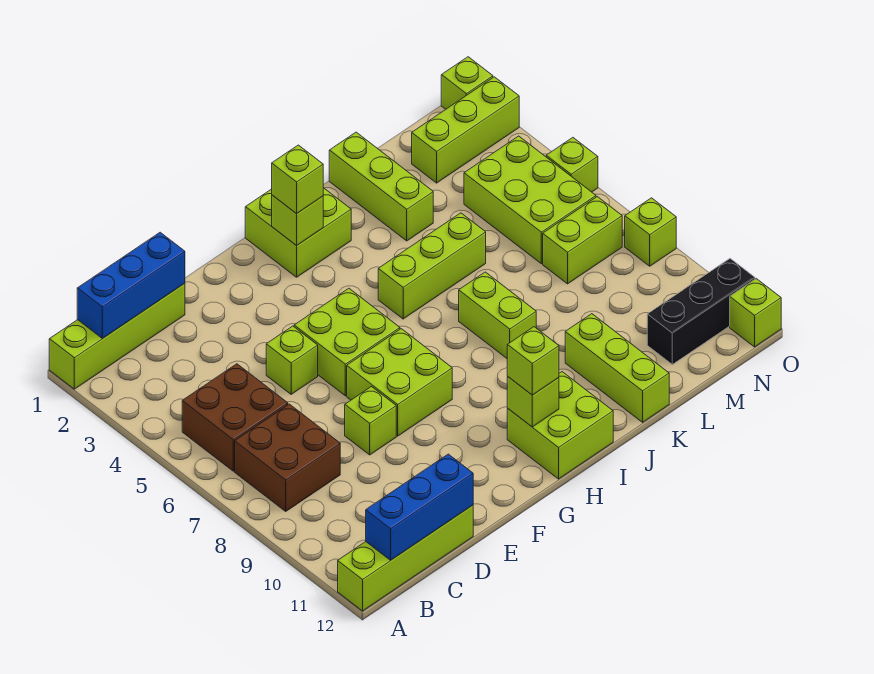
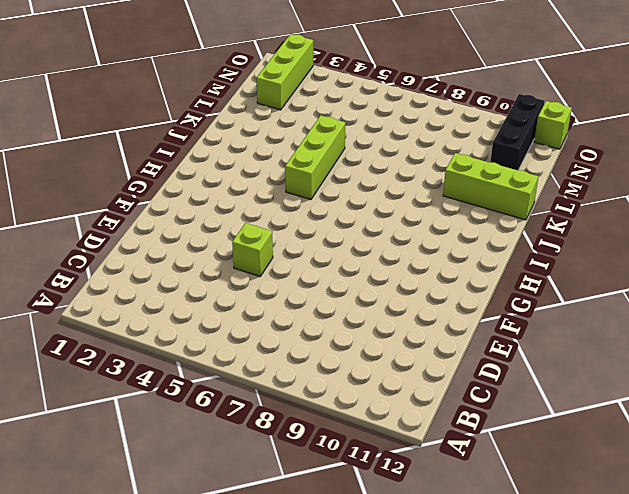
none -> lime brick A1:D1 level 1
none -> lime brick A12:D12 level 1
none -> brown brick B5:C6 level 1

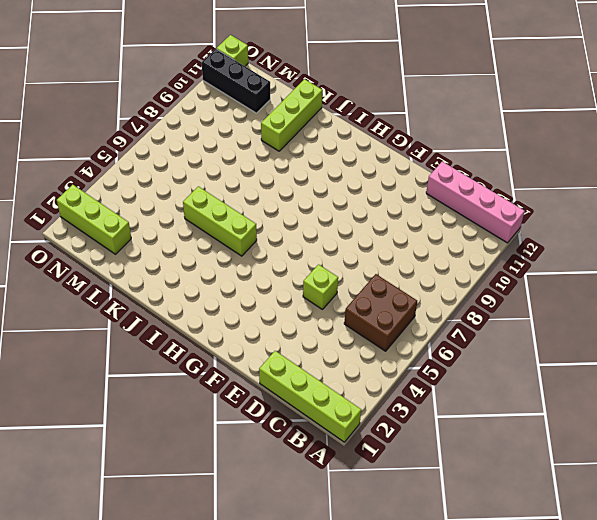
pink brick A12:D12 level 1 -> lime brick A12:D12 level 1
none -> brown brick B7:C8 level 1
none -> lime brick E8 level 1
none -> lime brick F5:G6 level 1

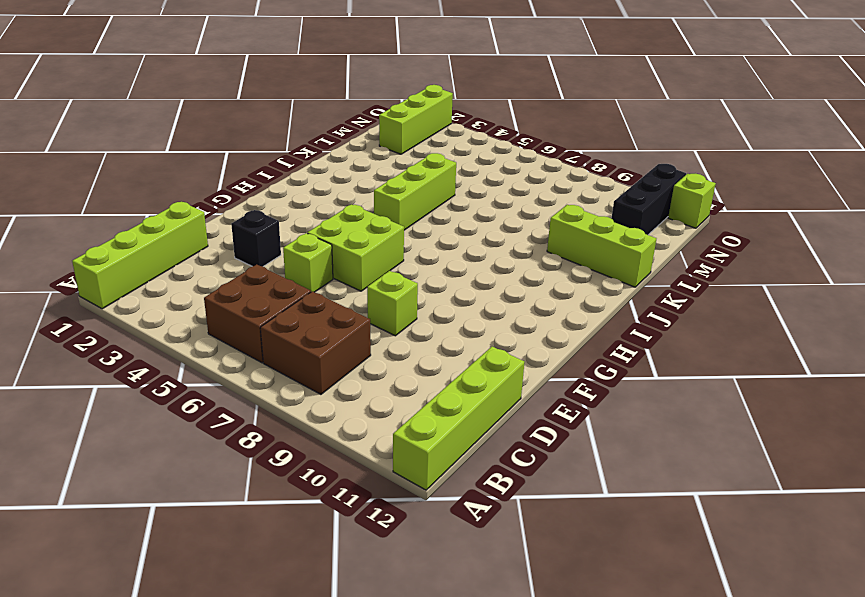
black brick E3 level 1 -> none
none -> lime brick F7:G8 level 1
none -> lime brick H1:I2 level 1
none -> lime brick H11:I12 level 1

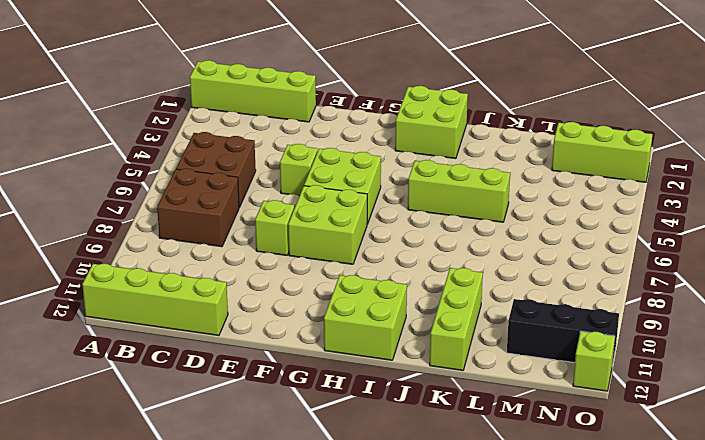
none -> lime brick J7:J8 level 1
none -> lime brick K1:K3 level 1
none -> lime brick M4:N6 level 1

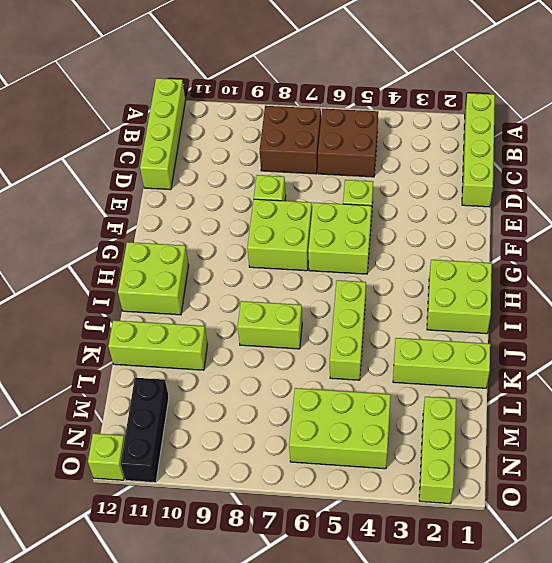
none -> lime brick M7:N7 level 1
none -> lime brick O1 level 1
none -> lime brick O5 level 1

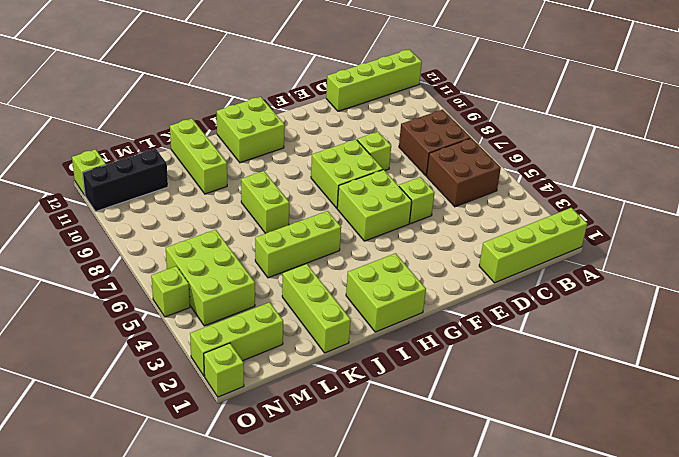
none -> lime brick M7:N7 level 1
none -> lime brick O8 level 1
none -> blue brick B1:D1 level 2

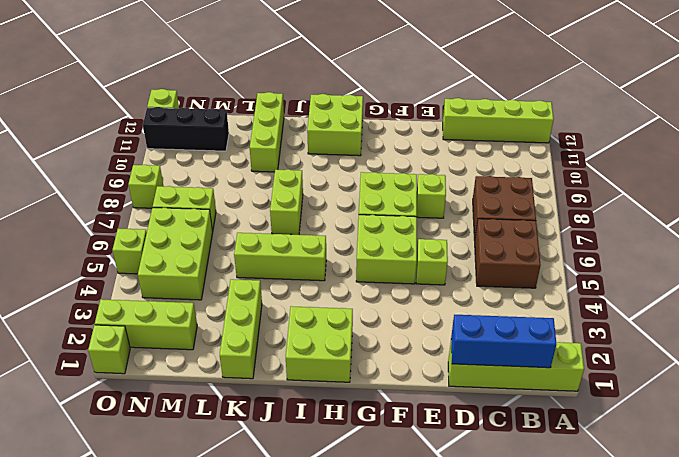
none -> blue brick B12:D12 level 2
none -> lime brick H2 level 2
none -> lime brick H11 level 2

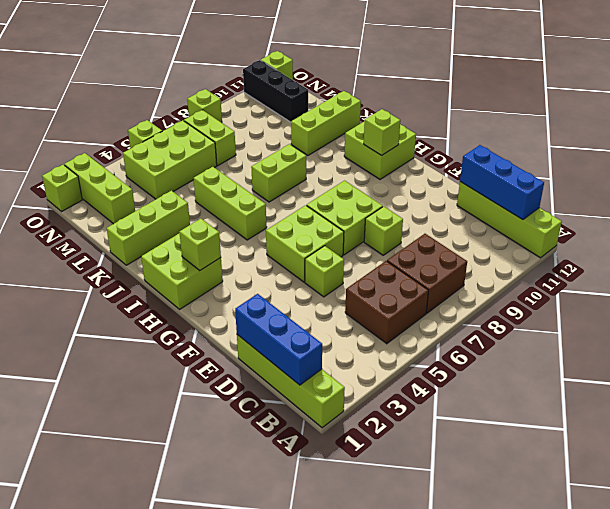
none -> lime brick H2 level 3
none -> lime brick H11 level 3

